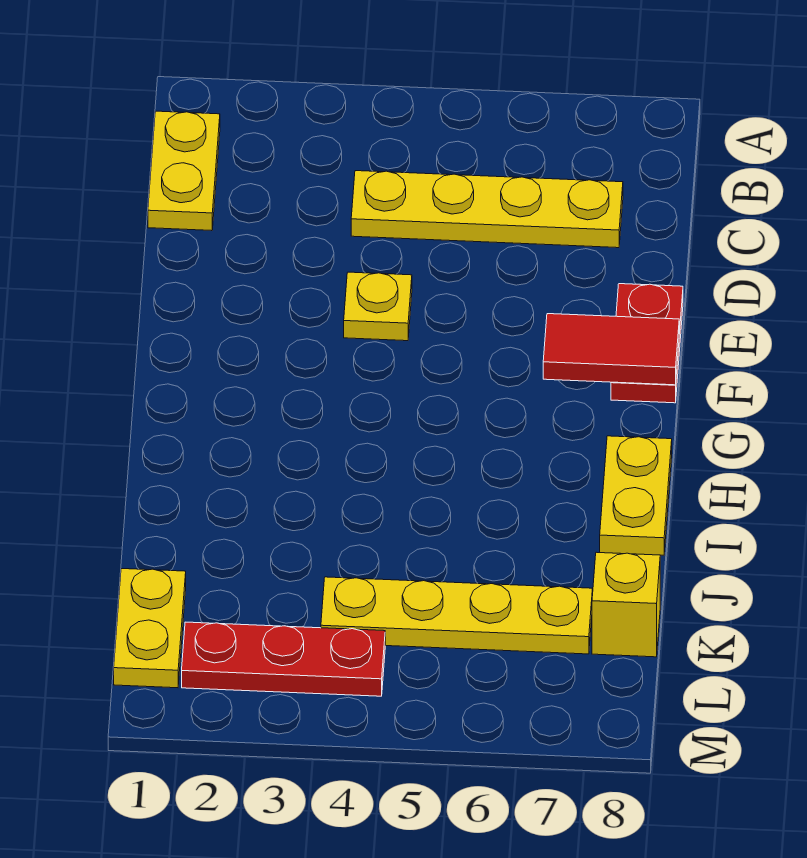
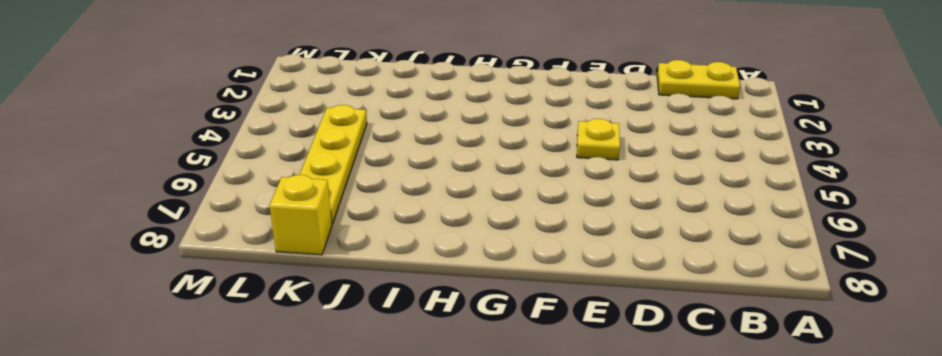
none -> yellow plate C4:C7 level 1
none -> red plate E8:F8 level 1

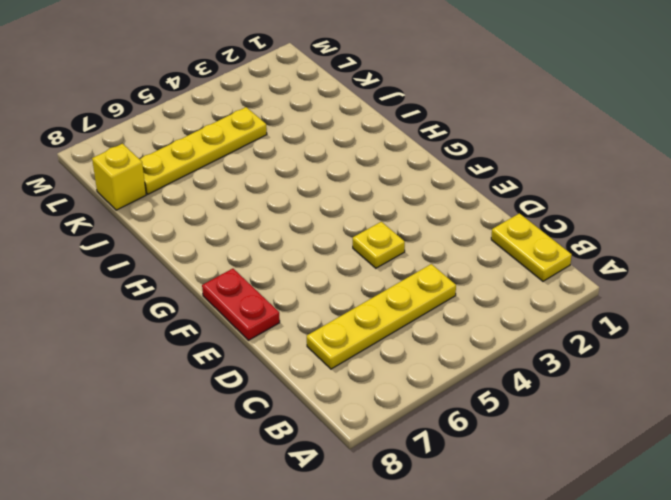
none -> yellow plate H8:I8 level 1
none -> yellow plate K1:L1 level 1

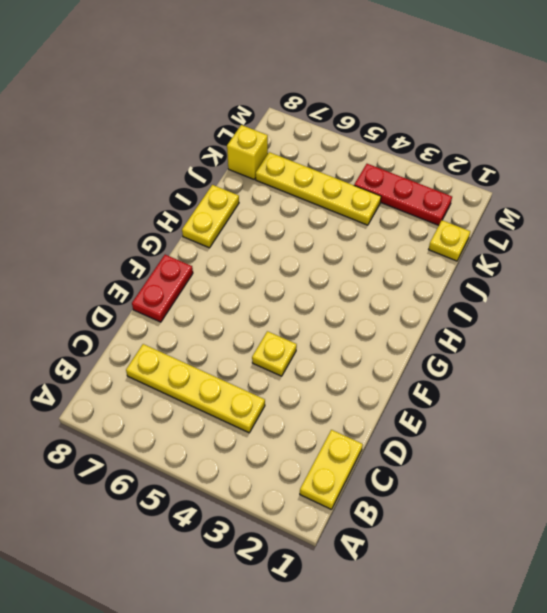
yellow plate K1 level 1 -> yellow plate K1:L1 level 1
none -> red tile F7:F8 level 2

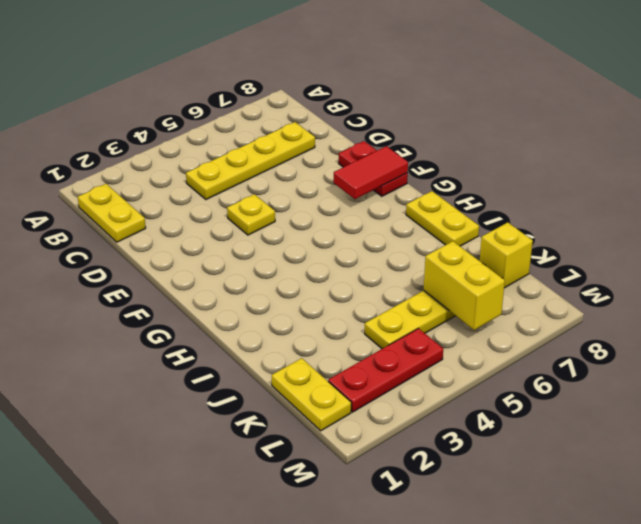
yellow brick K6:L6 level 2 -> none

